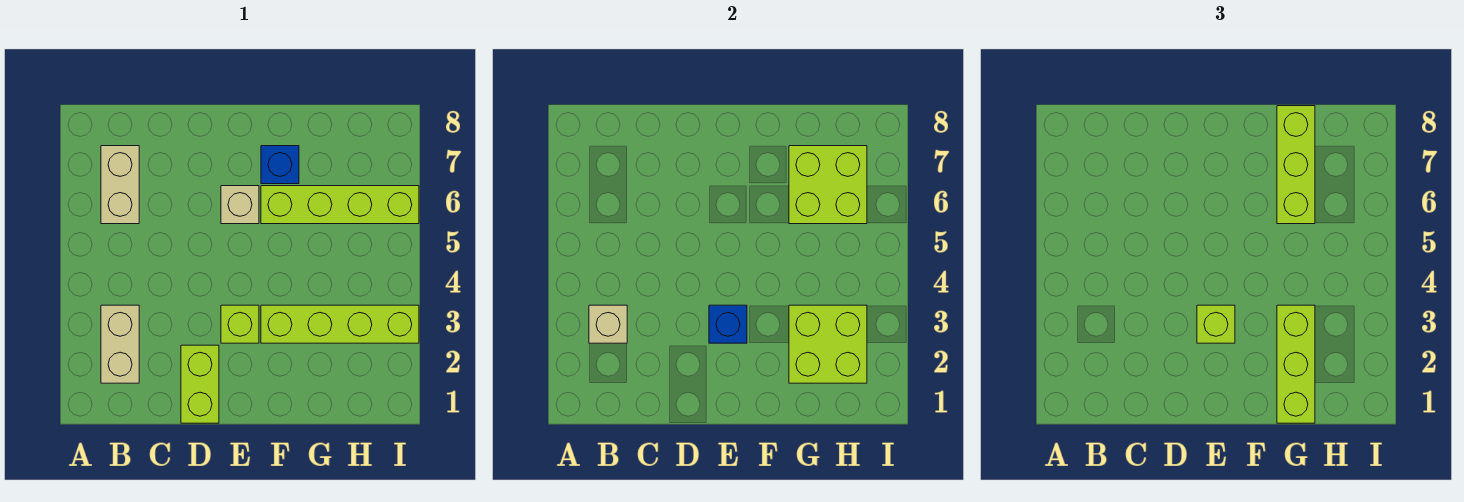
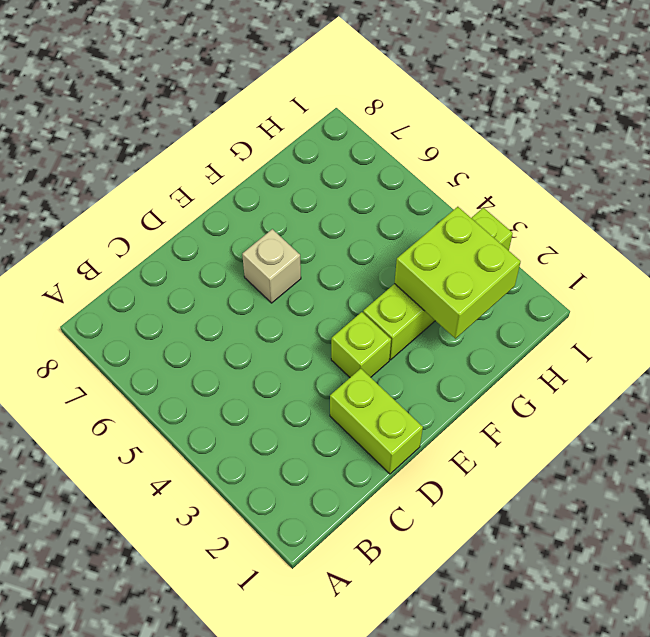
none -> tan brick B2:B3 level 1
none -> tan brick B6:B7 level 1
none -> lime brick F6:I6 level 1

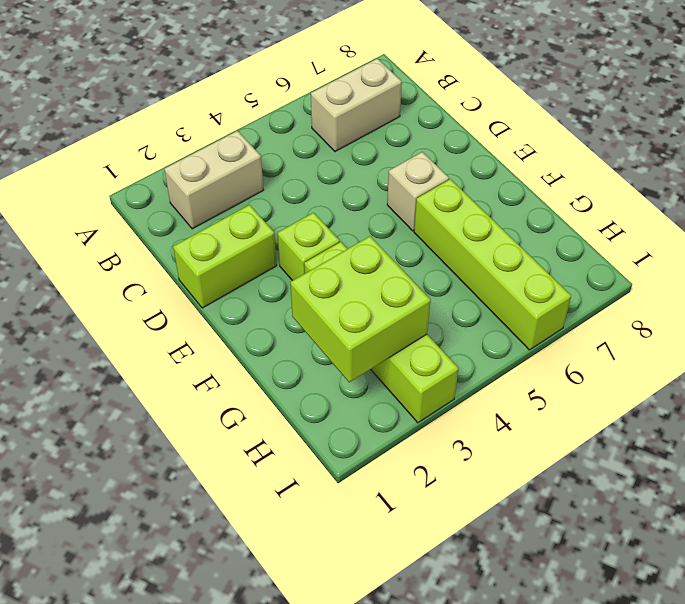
none -> blue brick F7 level 1
none -> tan brick B3 level 2
none -> blue brick E3 level 2

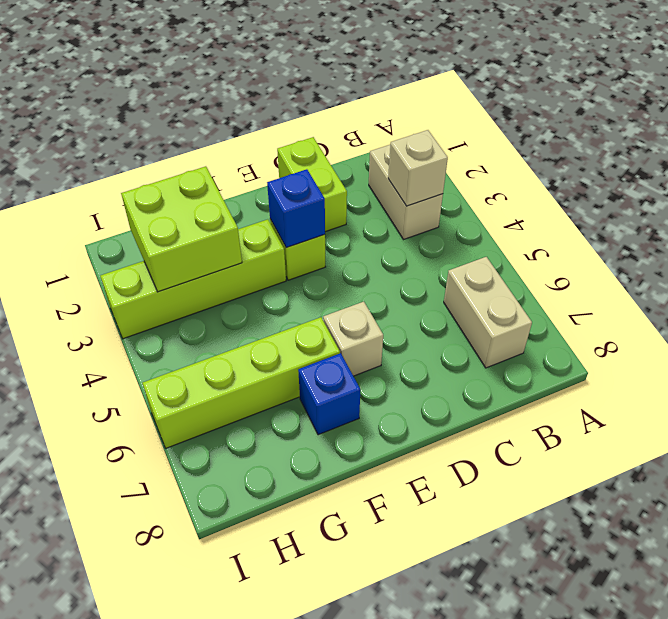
none -> lime brick G6:H7 level 2
none -> lime brick E3 level 3
none -> lime brick G1:G3 level 3

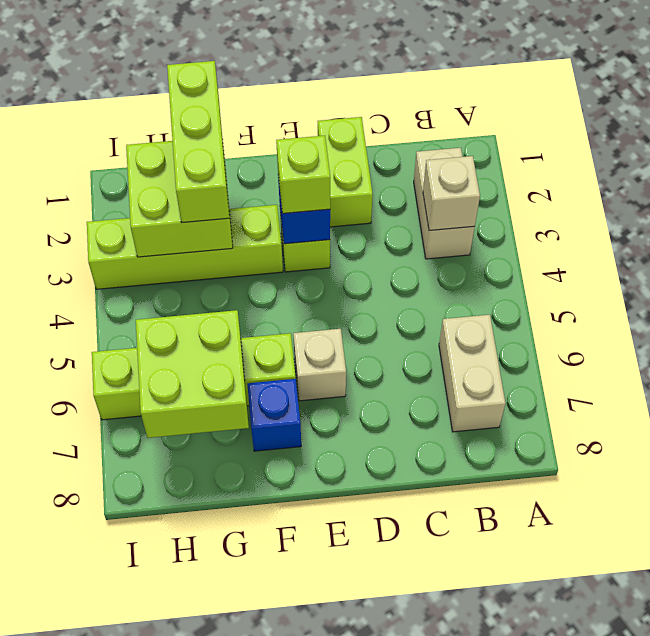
none -> lime brick G6:G8 level 3

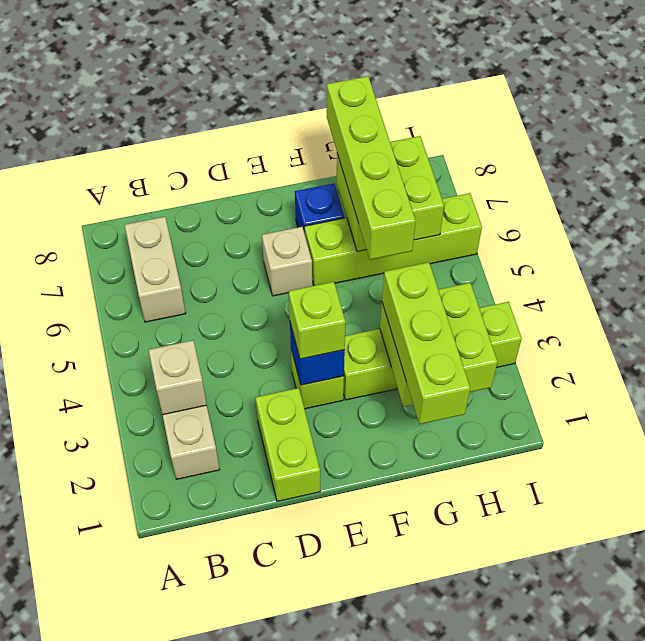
lime brick G5:G8 level 3 -> lime brick G6:G8 level 3

